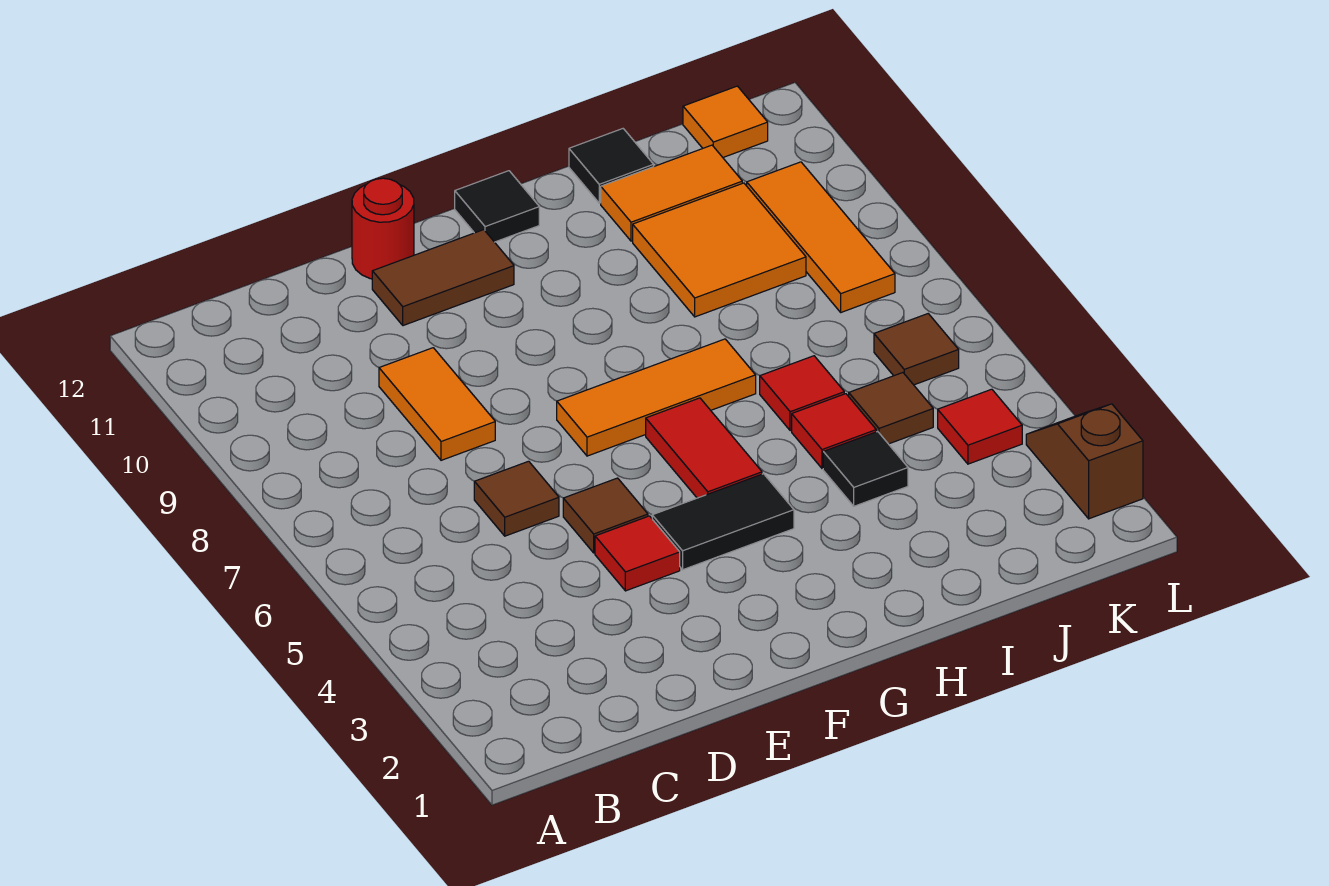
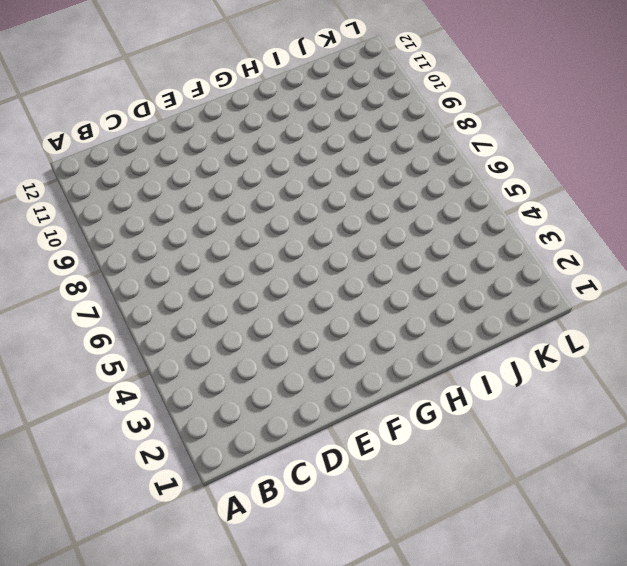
none -> brown tile D6 level 1
none -> orange tile D8:D9 level 1
none -> red tile E4 level 1

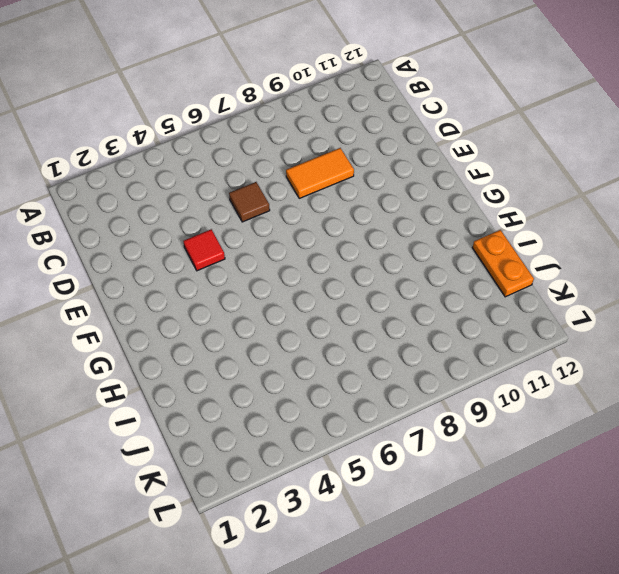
orange plate I12:J12 level 1 -> black tile I12 level 1
none -> brown tile E5 level 1
none -> brown tile E11:F11 level 1
none -> red round brick E12 level 1

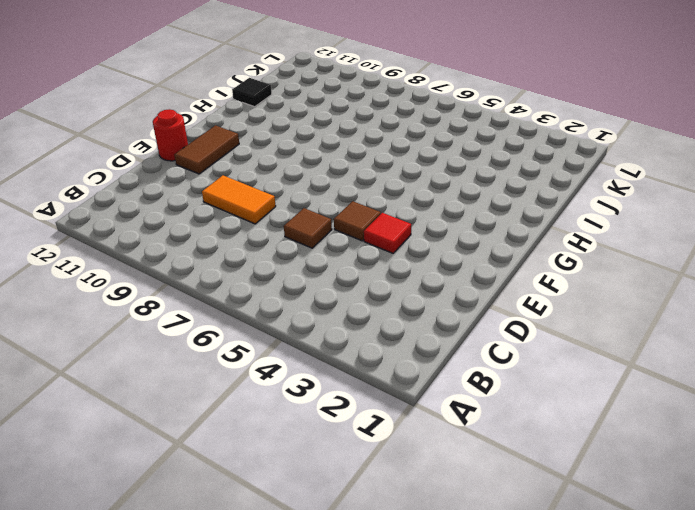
none -> black tile F4:G4 level 1
none -> orange tile F7:H7 level 1
none -> red tile G5:G6 level 1

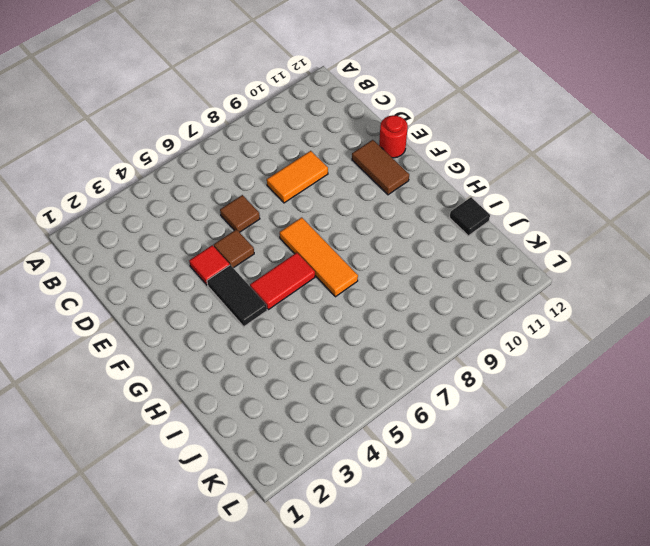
none -> black tile G12 level 1
none -> black tile I4 level 1
none -> red tile I5 level 1

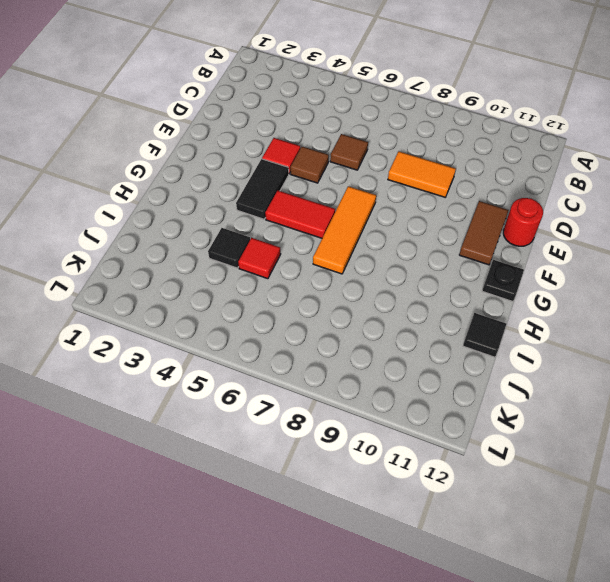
black plate G12 level 1 -> black tile G12 level 1
none -> red tile I6 level 1
none -> orange tile I9:J10 level 1
none -> orange tile I11:J11 level 1

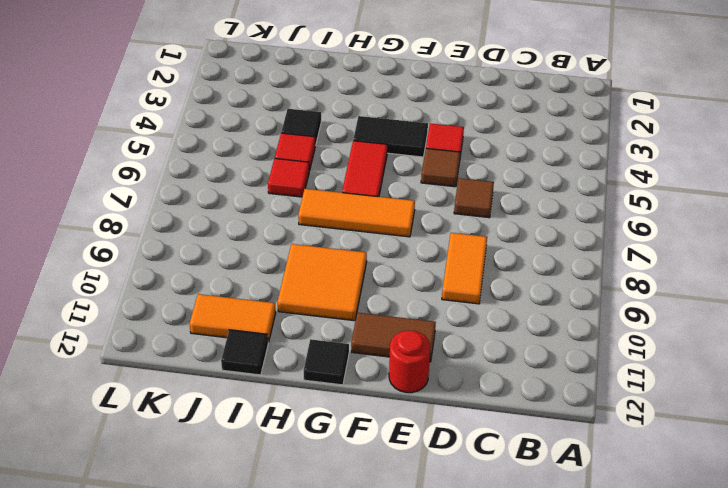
orange tile G9:H10 level 1 -> orange tile I9:J10 level 1
none -> brown tile J5 level 1
none -> red tile K4 level 1
none -> brown tile K6 level 1

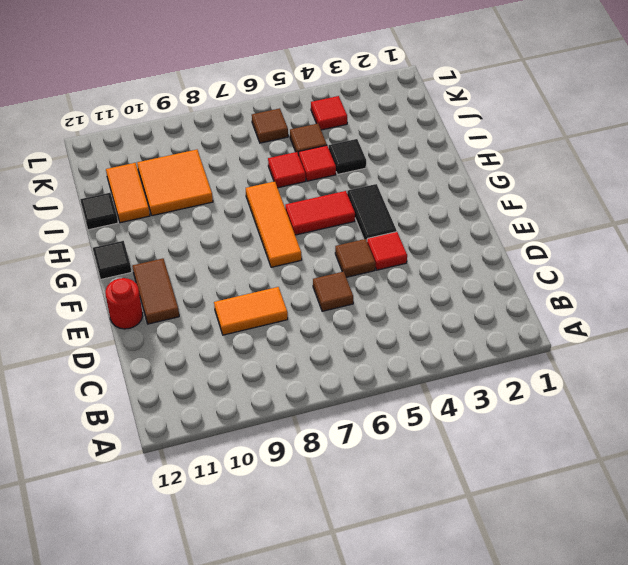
none -> orange tile K8:K10 level 1
none -> orange tile K12 level 1
none -> brown slope L2:L3 level 1 top 2

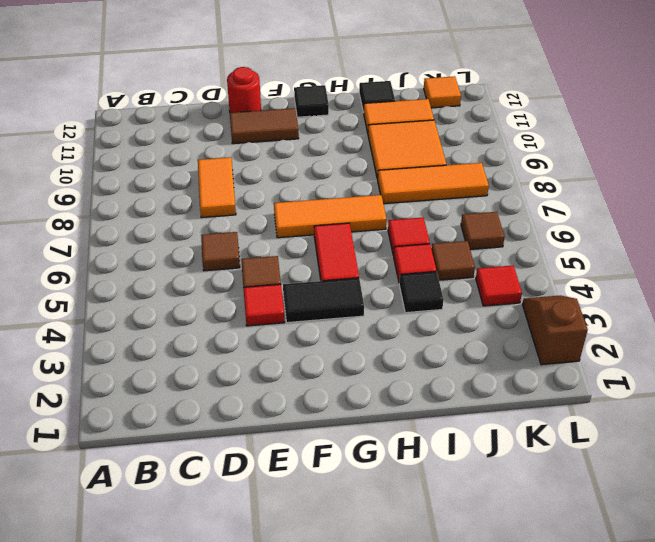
orange tile I8:K8 level 1 -> orange tile K8:K10 level 1

